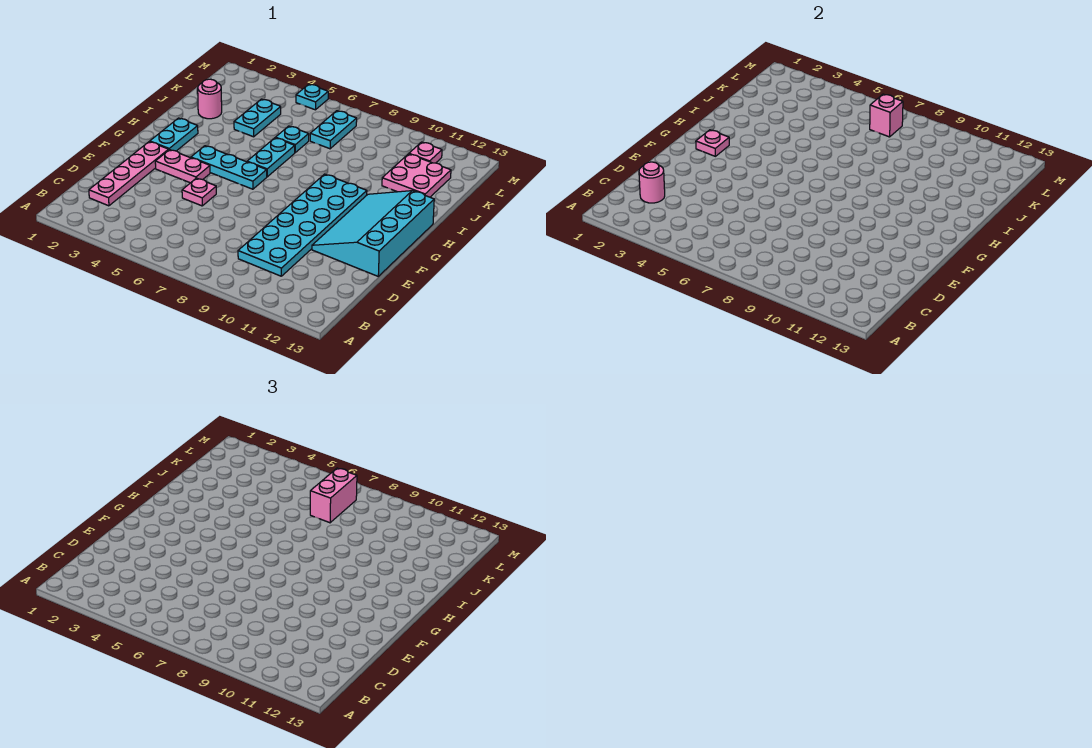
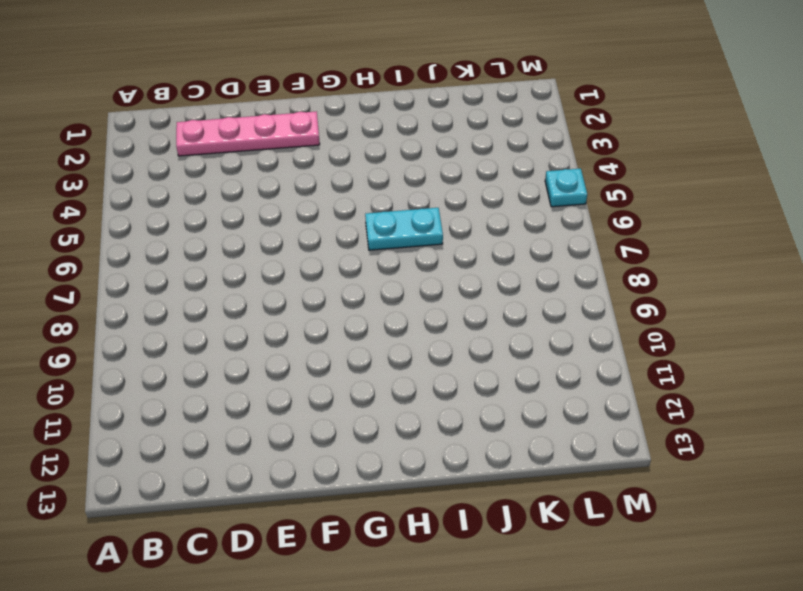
none -> cyan plate C9:H10 level 1
none -> pink plate E5 level 1
none -> cyan slope E11:H13 level 1 top 13

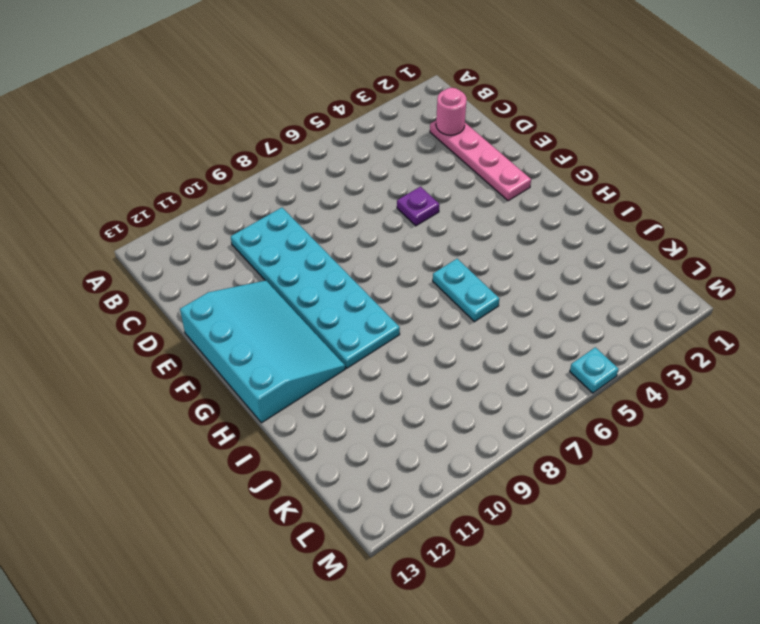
purple plate E5 level 1 -> pink plate E5 level 1
none -> pink plate F3:F4 level 1
none -> cyan plate G2:H2 level 1
none -> cyan plate G4:G6 level 1

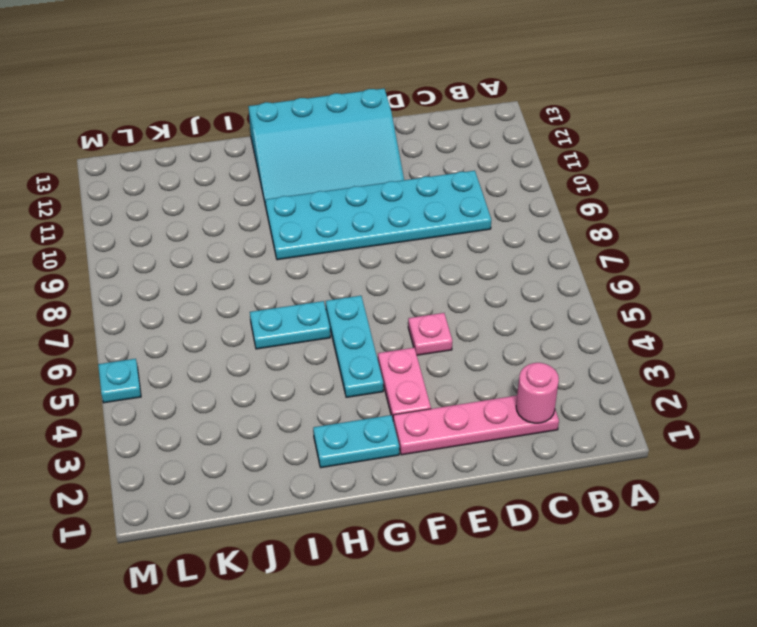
none -> pink round brick J2 level 1
none -> cyan plate J4:K4 level 1
none -> cyan plate J6 level 1

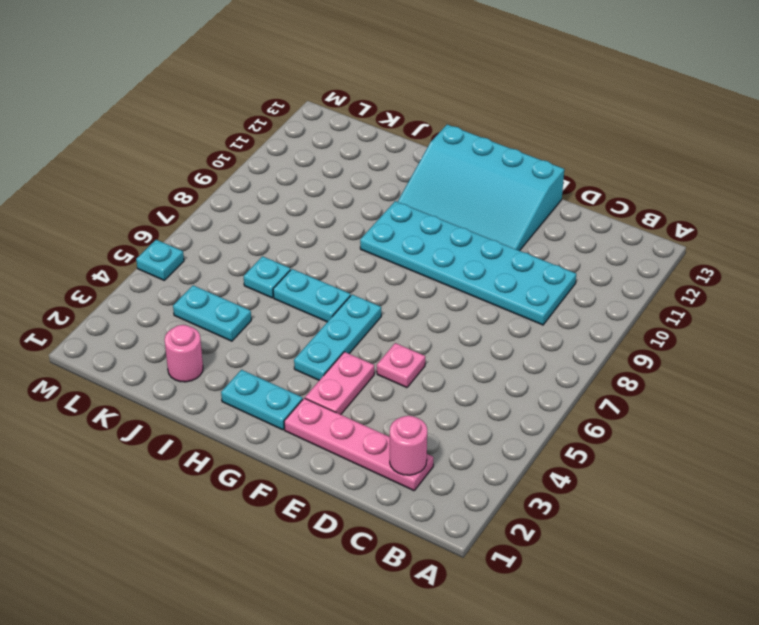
none -> pink plate J11:K12 level 1
none -> cyan plate K7:L7 level 1
none -> pink plate L11 level 1

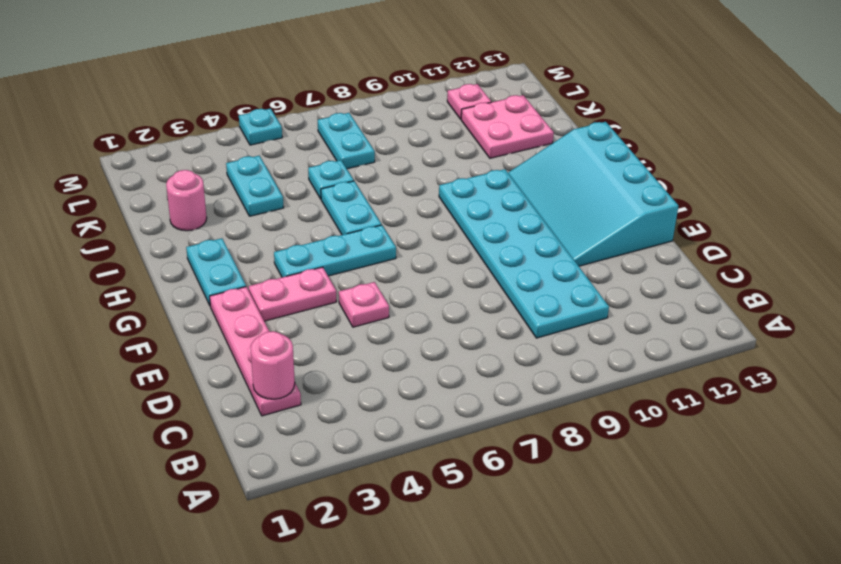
none -> pink plate G2 level 2
none -> pink brick L7 level 2
none -> pink brick K7:L7 level 3

